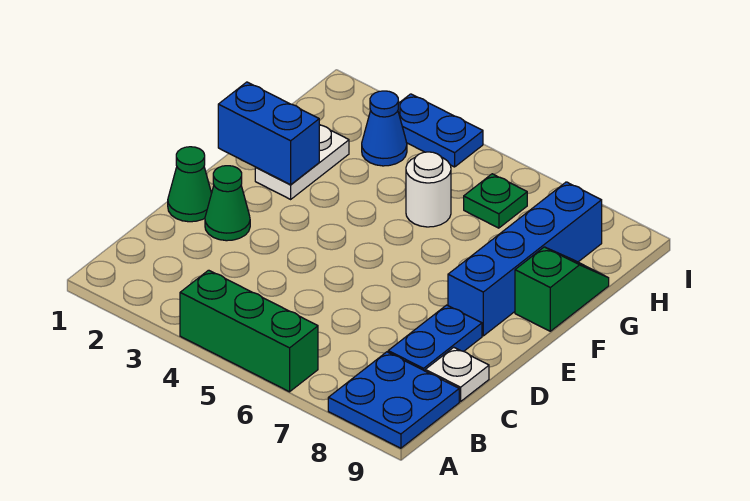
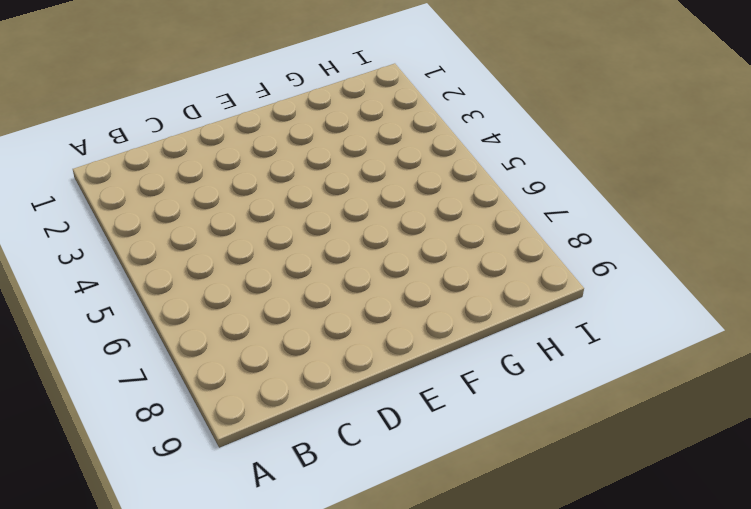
none -> green brick A4:A6 level 1
none -> blue plate A8:B9 level 1
none -> blue plate C8:D8 level 1

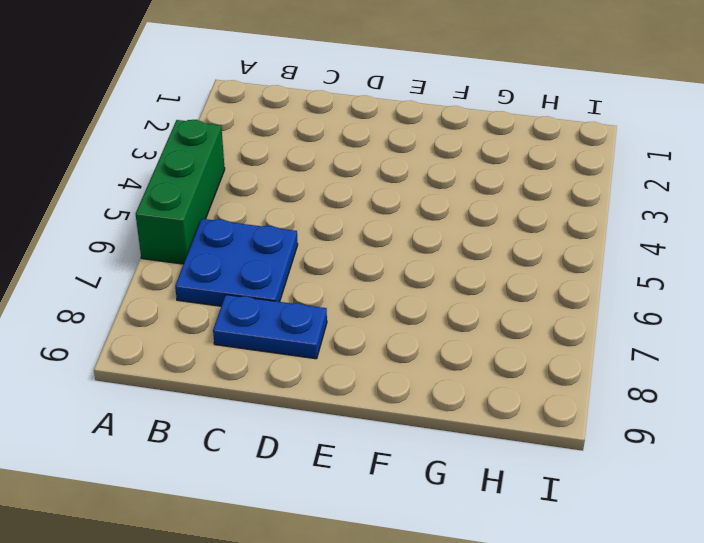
blue plate B6:C7 level 1 -> blue plate A8:B9 level 1
none -> white plate C9 level 1
none -> green cone D1 level 1
none -> green cone D2 level 1

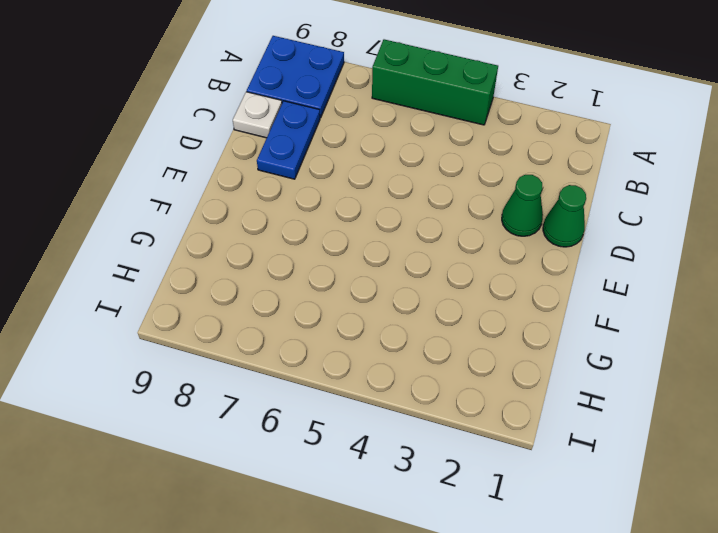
none -> blue brick E8:H8 level 1
none -> white plate F2:G2 level 1
none -> green slope F9:G9 level 1 top F

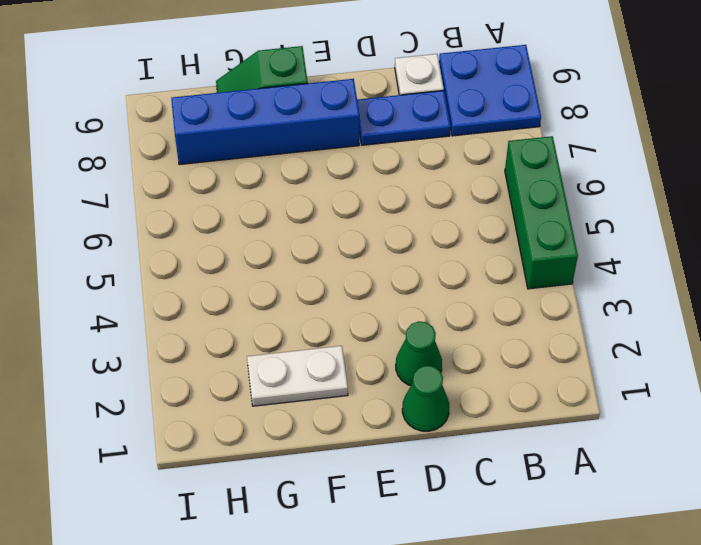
none -> white round brick G5 level 1
none -> blue cone H3 level 1
none -> green plate H6 level 1

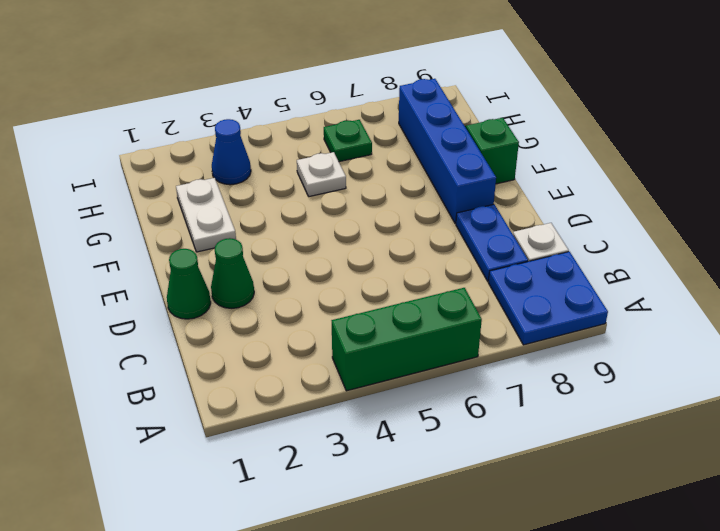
white plate G5 level 1 -> white round brick G5 level 1
none -> blue plate I3:I4 level 1
none -> blue brick F1:F2 level 2

